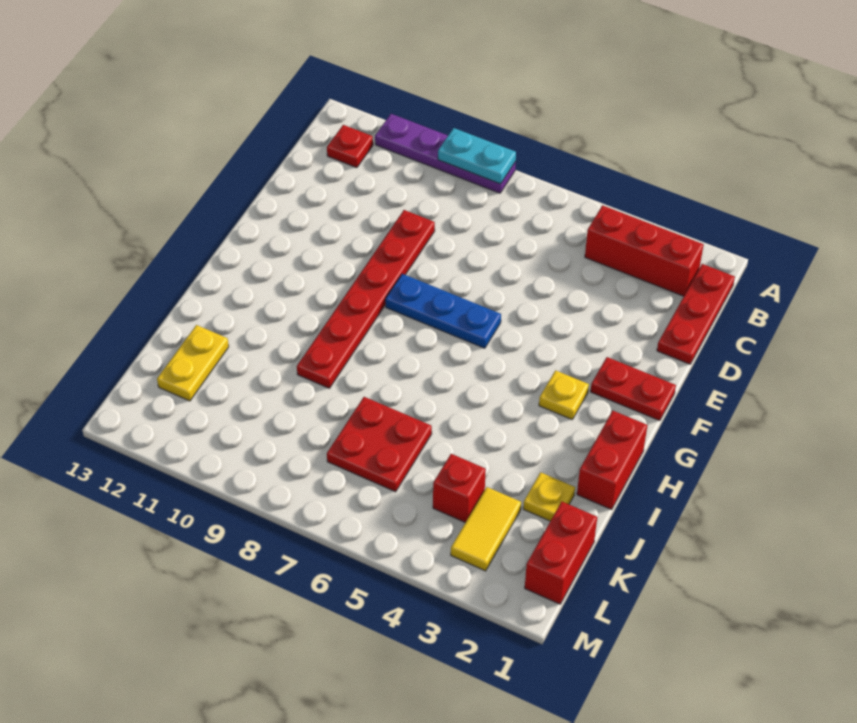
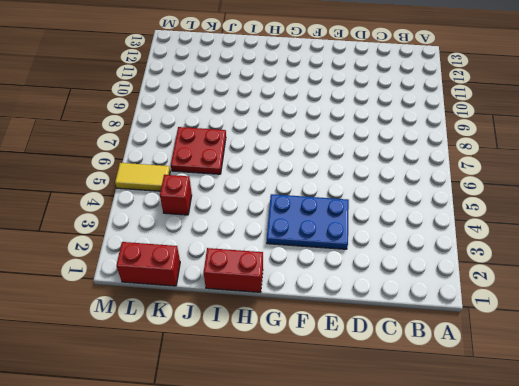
blue plate E3:G4 level 1 -> yellow plate G3 level 1
yellow tile L5:M5 level 1 -> yellow tile K3:L3 level 1
none -> purple plate A8:A11 level 1
none -> red plate B1:D1 level 1
none -> red brick B2:B4 level 1

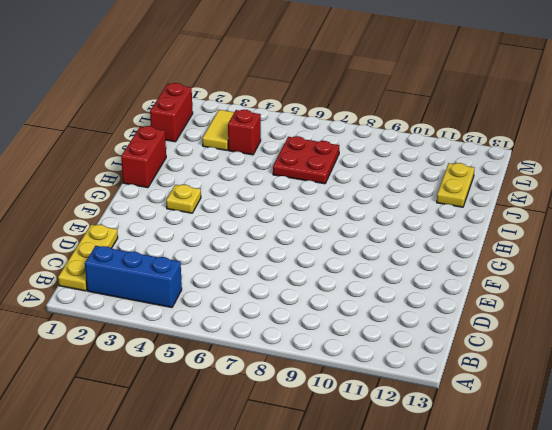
yellow plate B1:D1 level 1 -> red plate B1:D1 level 1
blue brick B2:B4 level 1 -> red brick B2:B4 level 1
none -> purple plate A8:A11 level 1
none -> red plate B12 level 1
none -> red plate D9:I9 level 1

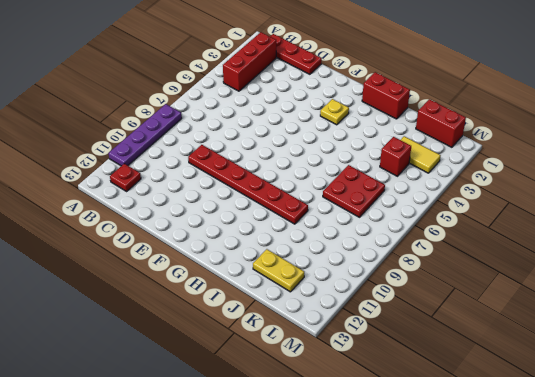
none -> red plate F1:F2 level 1
none -> blue plate F6:F8 level 1
none -> yellow plate J2 level 1

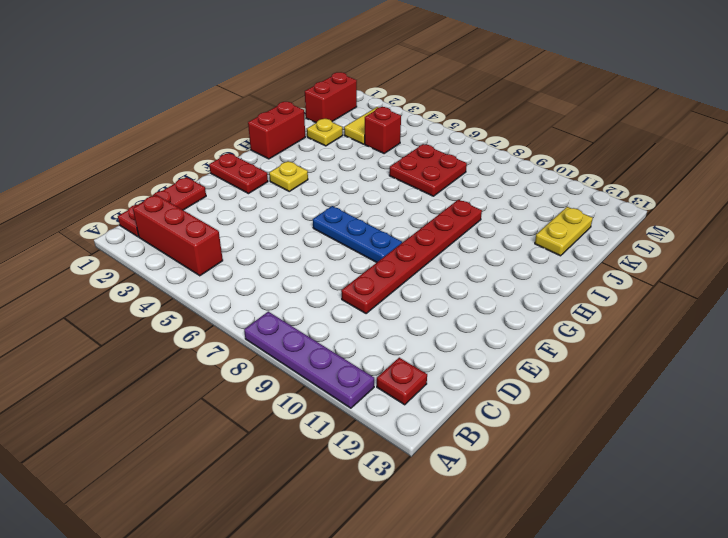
none -> cyan plate A8:A9 level 2

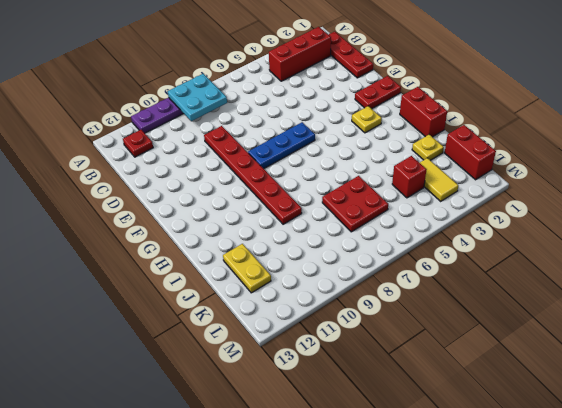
cyan plate A8:B9 level 2 -> cyan plate A8:A9 level 2

